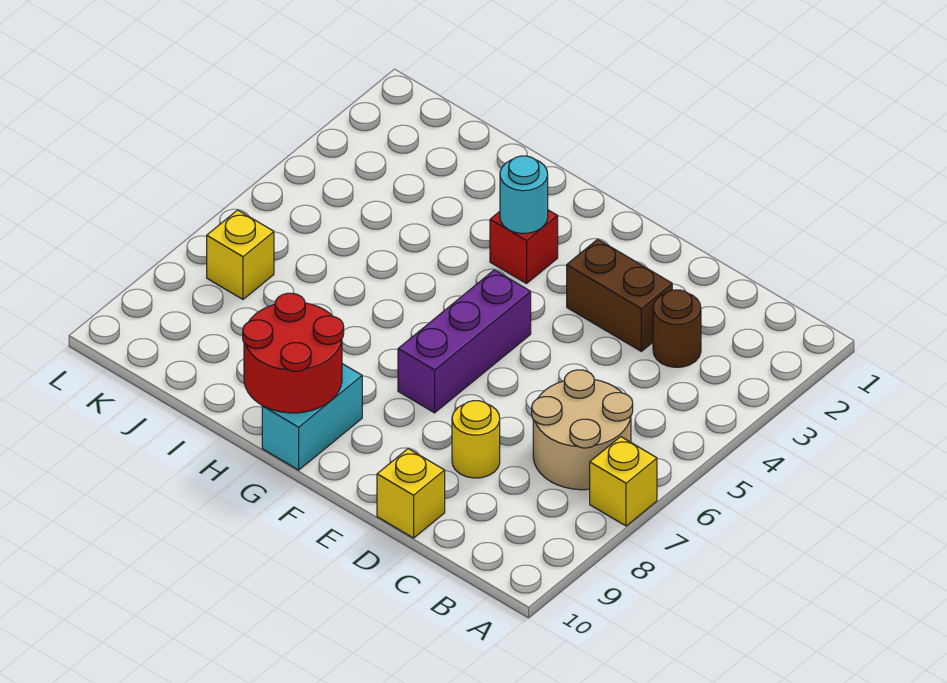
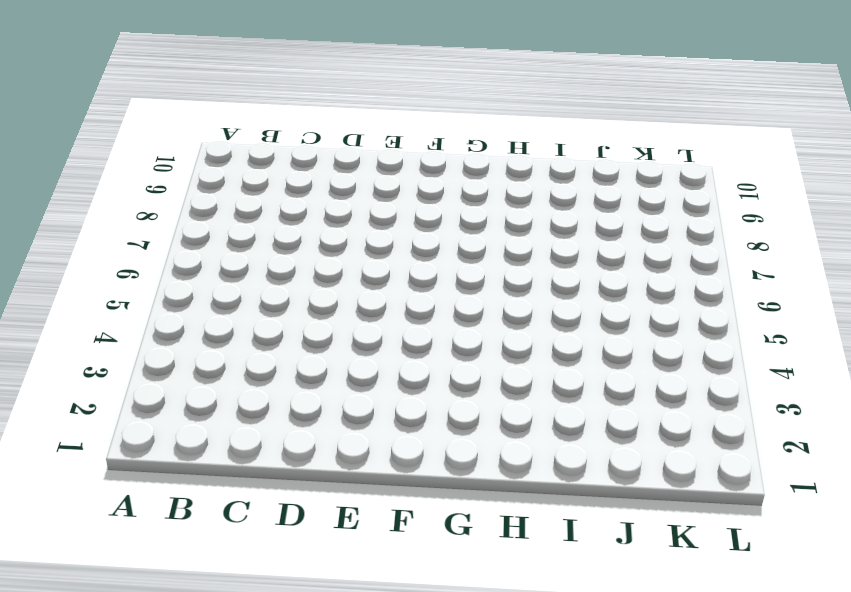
none -> yellow brick A7 level 1
none -> tan round brick B6:C7 level 1
none -> brown round brick C3 level 1

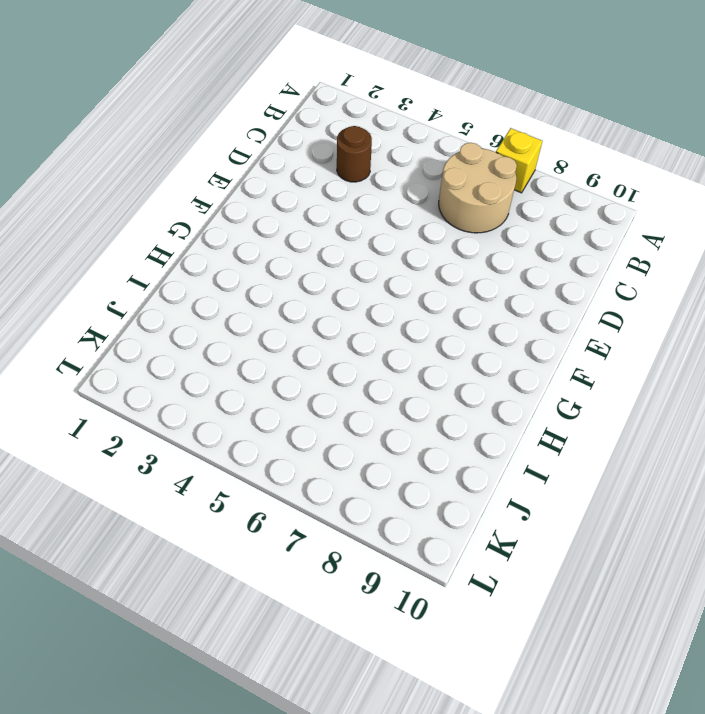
none -> brown brick D3:E3 level 1
none -> yellow round brick D8 level 1
none -> yellow brick D10 level 1

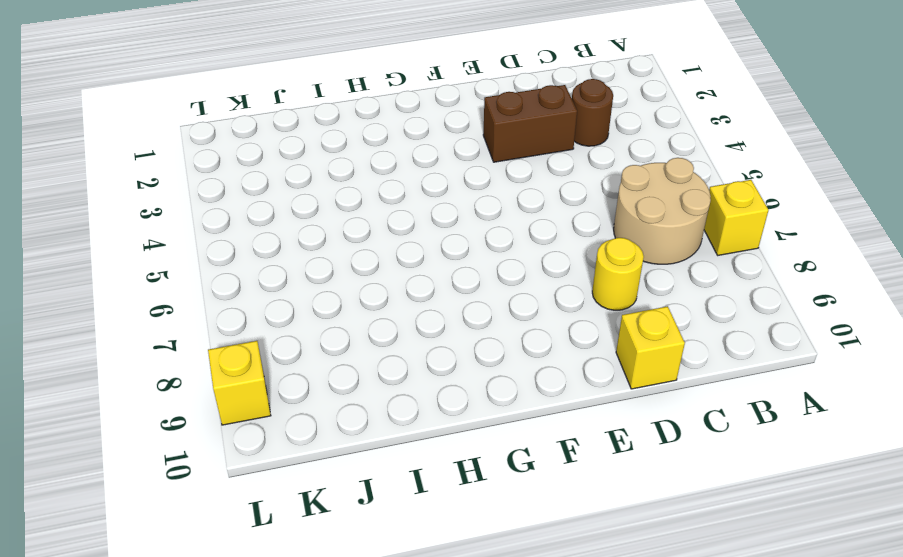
yellow brick L9 level 1 -> yellow brick K7 level 1
none -> purple brick F5:F7 level 1
none -> red brick G3 level 1
none -> cyan brick G9:G10 level 1

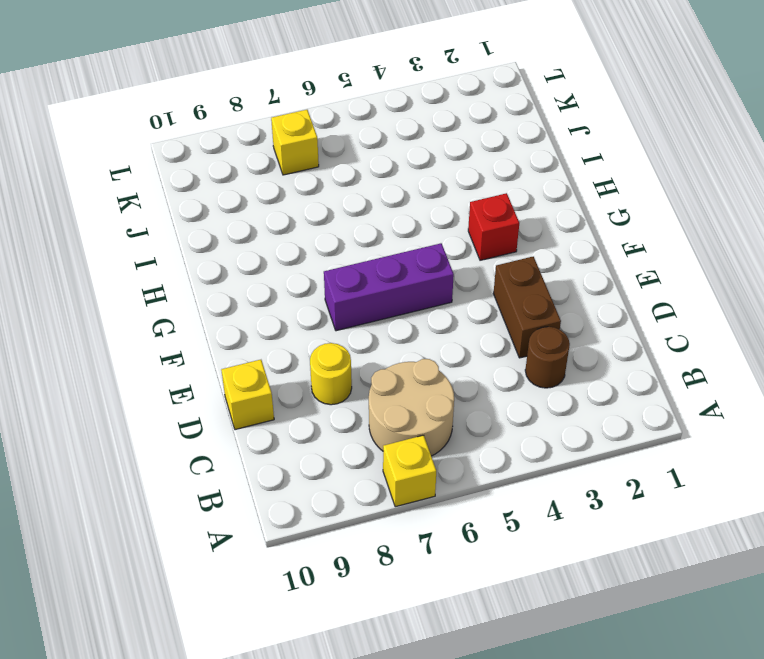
none -> cyan brick G9:G10 level 1
none -> cyan round brick G3 level 2
none -> red round brick G9:H10 level 2

